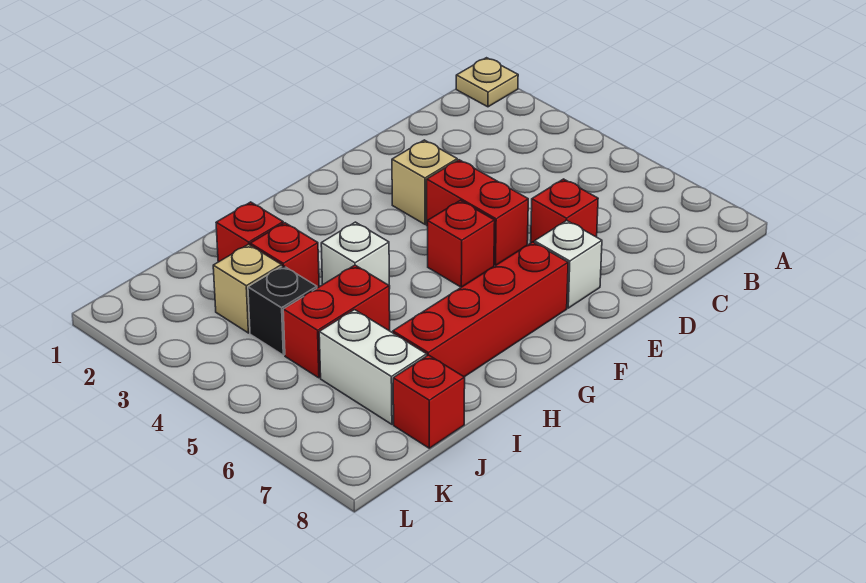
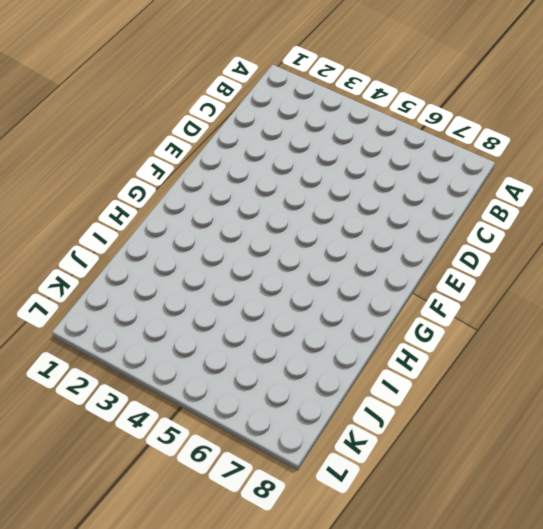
none -> tan plate A1 level 1
none -> red brick D6 level 1
none -> tan brick E3 level 1

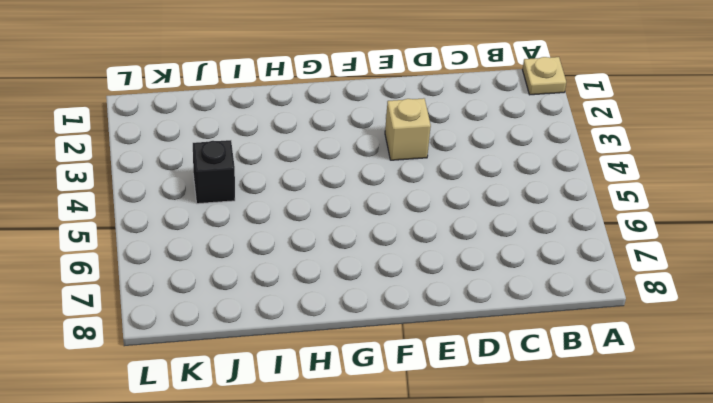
none -> red brick D6 level 1
none -> red brick E4:E5 level 1
none -> white brick E7 level 1

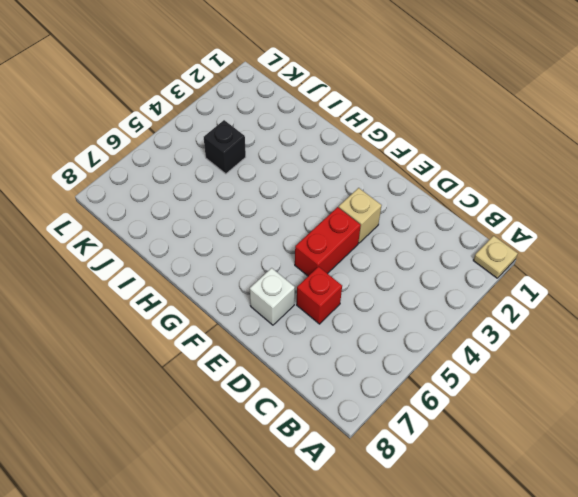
none -> red brick F5 level 1
none -> red brick F7:I7 level 1
none -> white brick H4 level 1

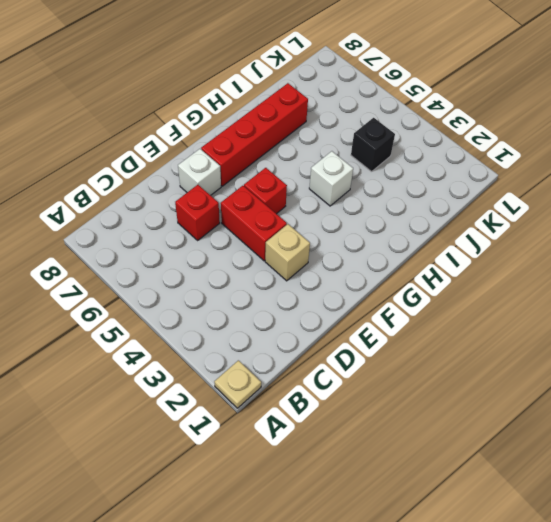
none -> red brick I2 level 1
none -> red brick I3 level 1
none -> red brick I5:J5 level 1

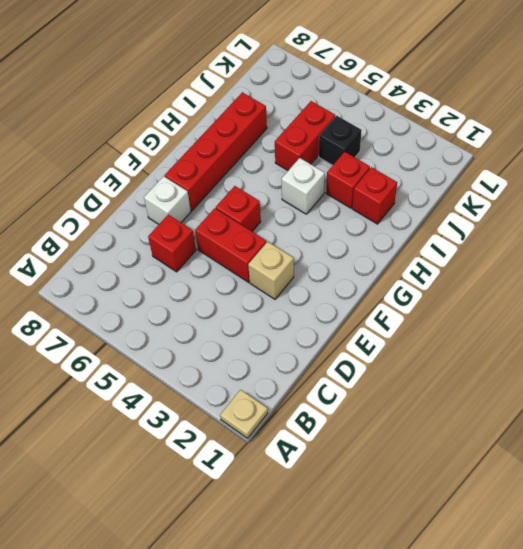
none -> tan brick J3 level 1
none -> white brick J6:J7 level 1
none -> red brick J8 level 1

